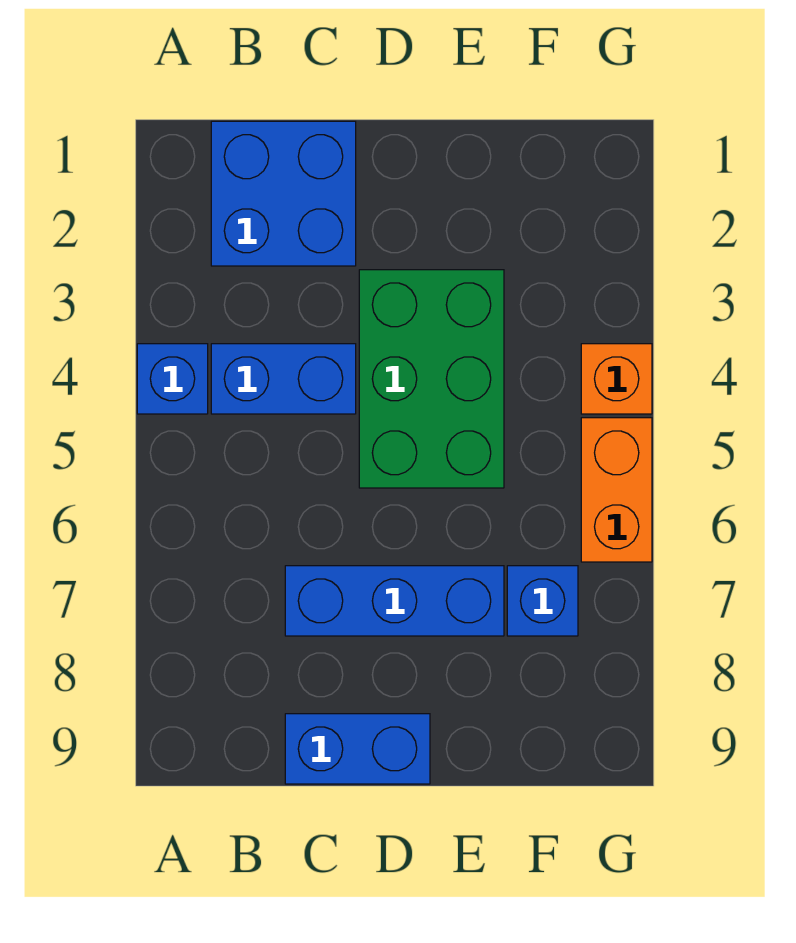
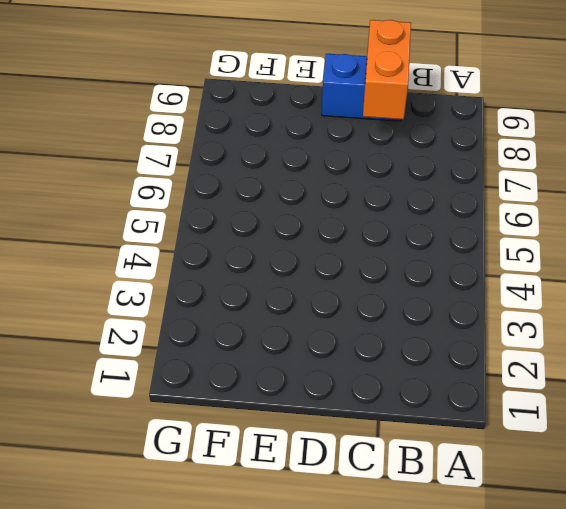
orange brick C8:C9 level 2 -> orange brick G5:G6 level 1
none -> blue brick A4 level 1
none -> blue brick B1:C2 level 1

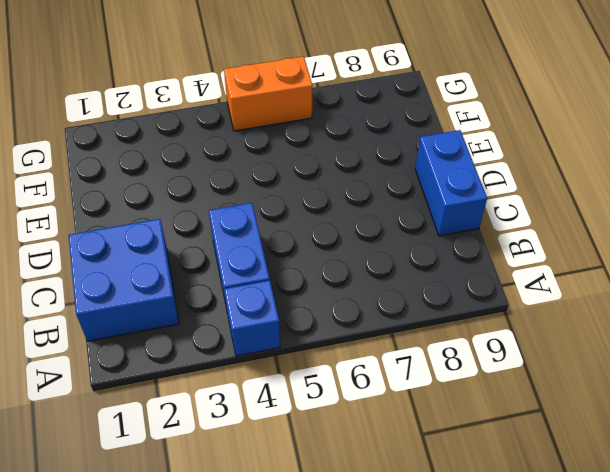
none -> blue brick C7:E7 level 1
none -> green brick D3:E5 level 1

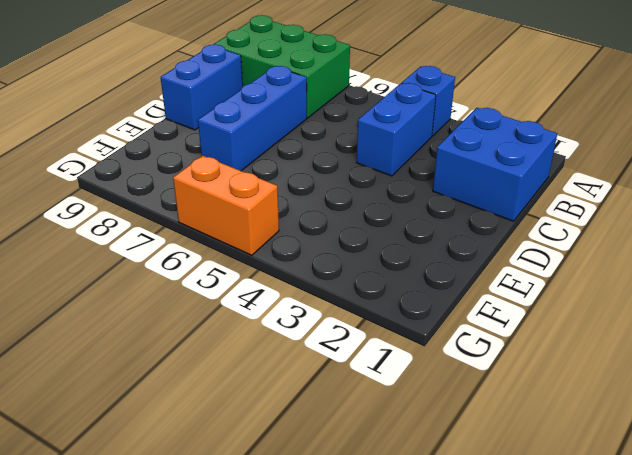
green brick A7:B9 level 1 -> green brick D3:E5 level 1
none -> blue brick F7 level 1
none -> orange brick G4 level 1

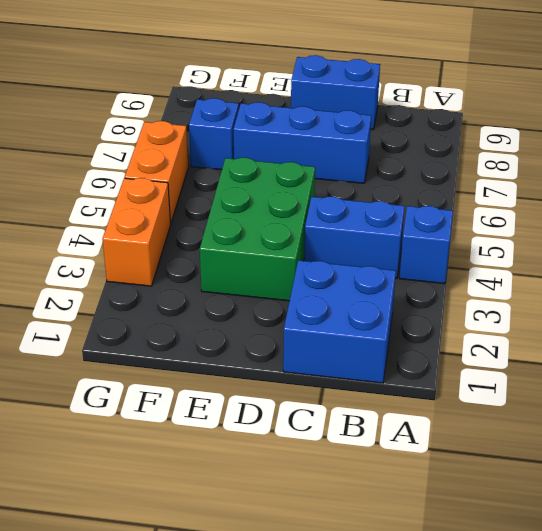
orange brick G3:G4 level 1 -> orange brick G4 level 1

